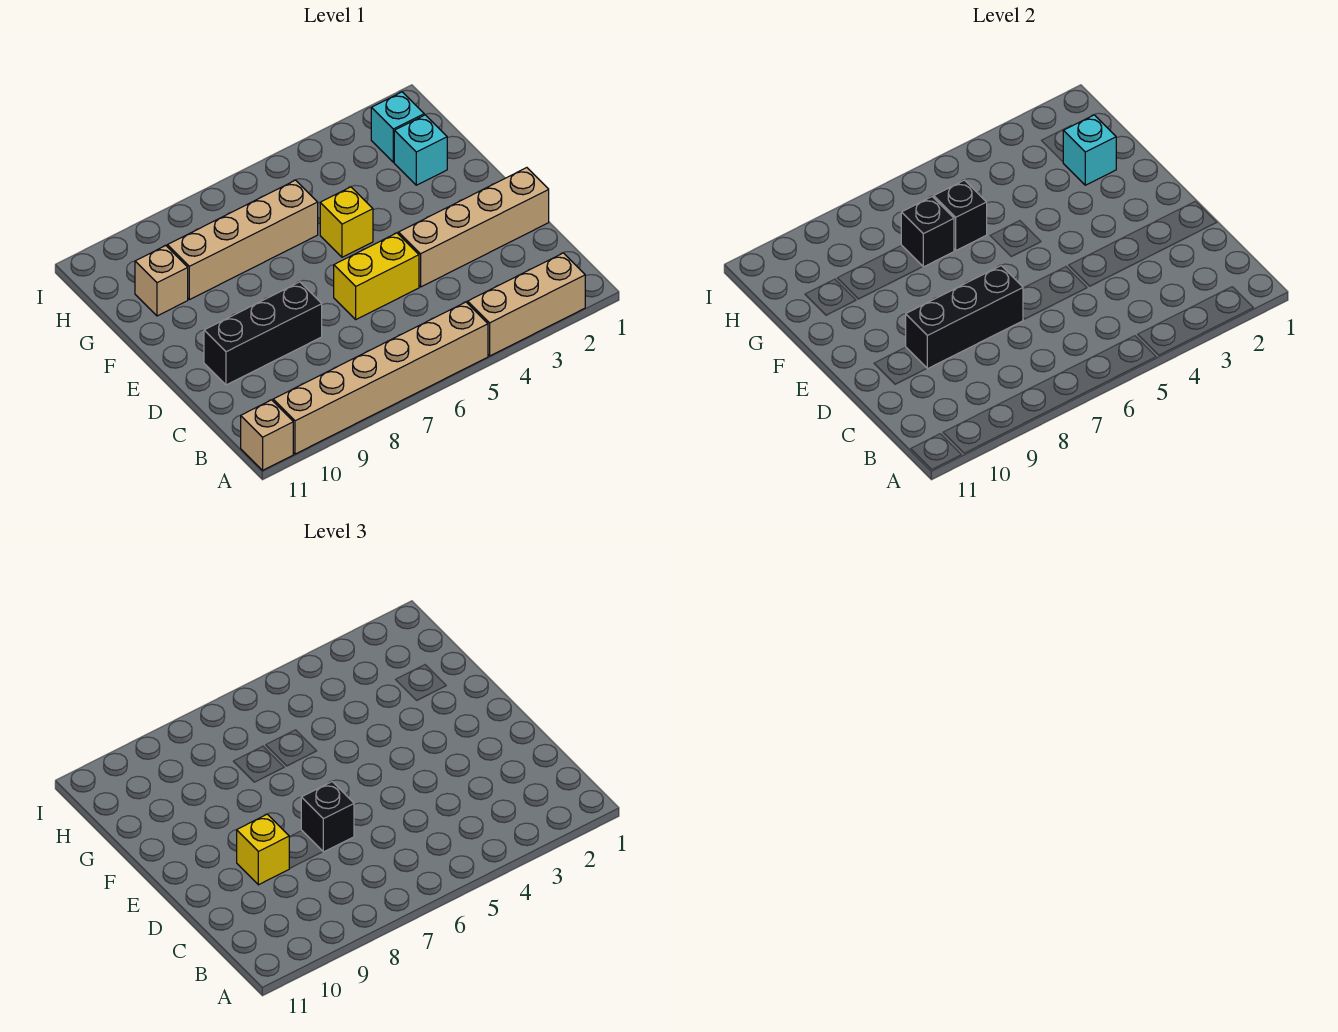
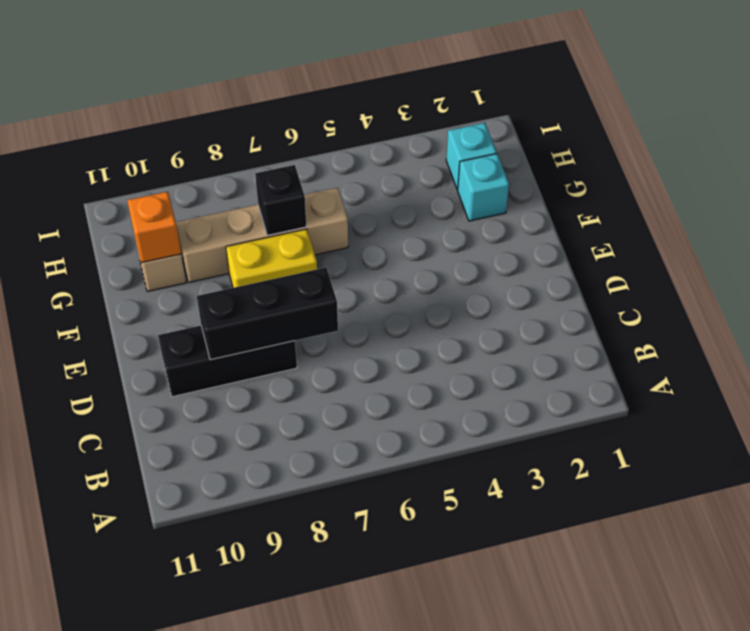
yellow brick F7:F8 level 1 -> yellow brick D5:D6 level 1
orange brick G10 level 2 -> none
none -> tan brick A2:A4 level 1
none -> tan brick A5:A10 level 1
none -> tan brick A11 level 1

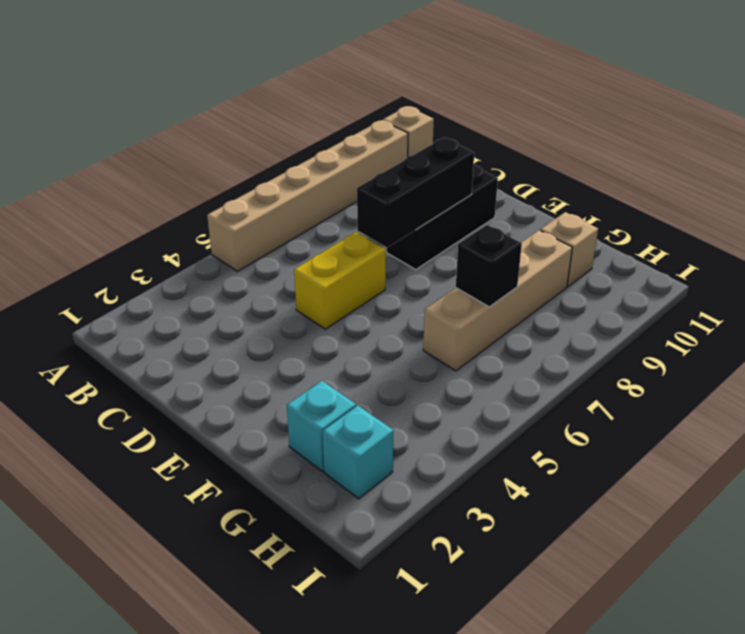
none -> tan brick A2:A4 level 1
none -> tan brick D1:D4 level 1
none -> yellow brick F5 level 1

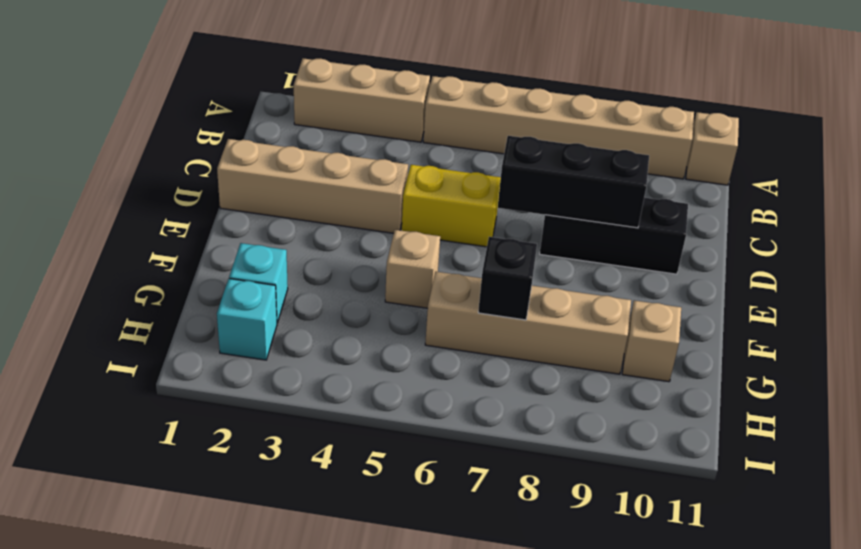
tan brick F5 level 1 -> yellow brick F5 level 1
none -> cyan brick G2 level 2
none -> black brick G6 level 2
none -> black brick D7 level 3

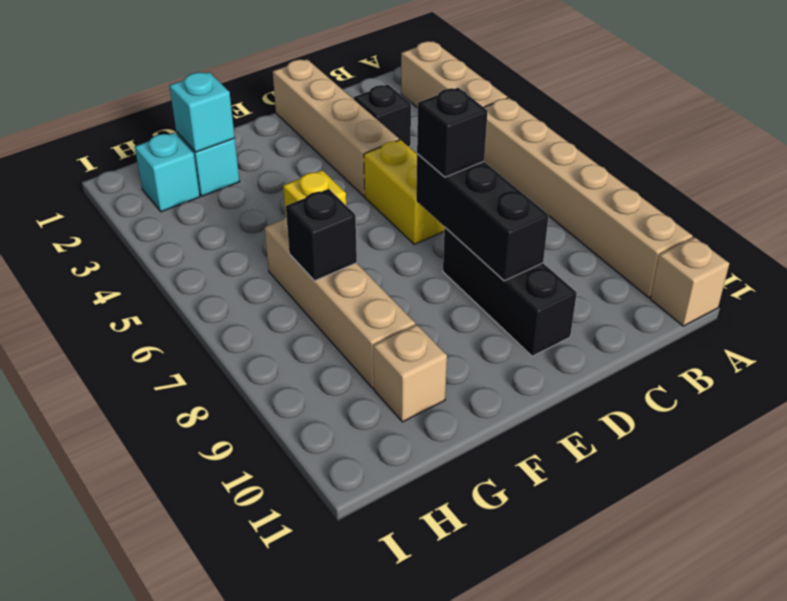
black brick C3 level 1 -> black brick G6 level 2
none -> yellow brick D9 level 3

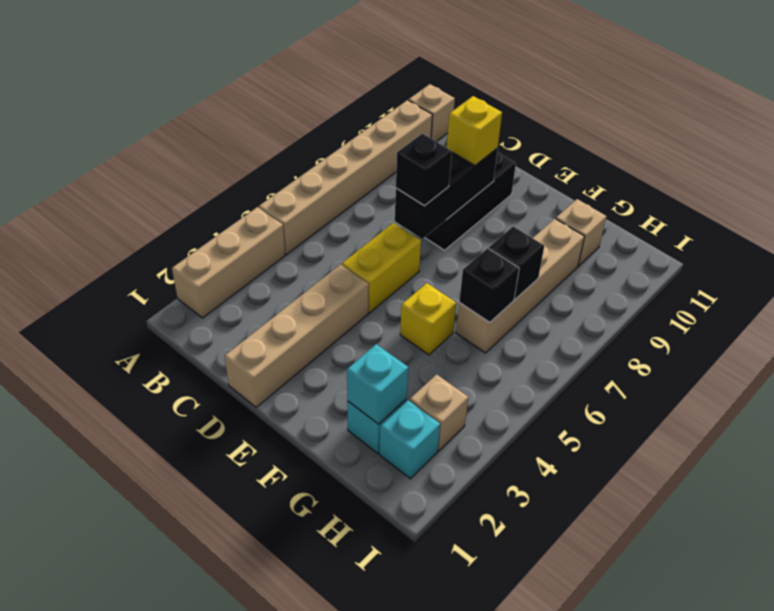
tan brick H3 level 1 -> none

